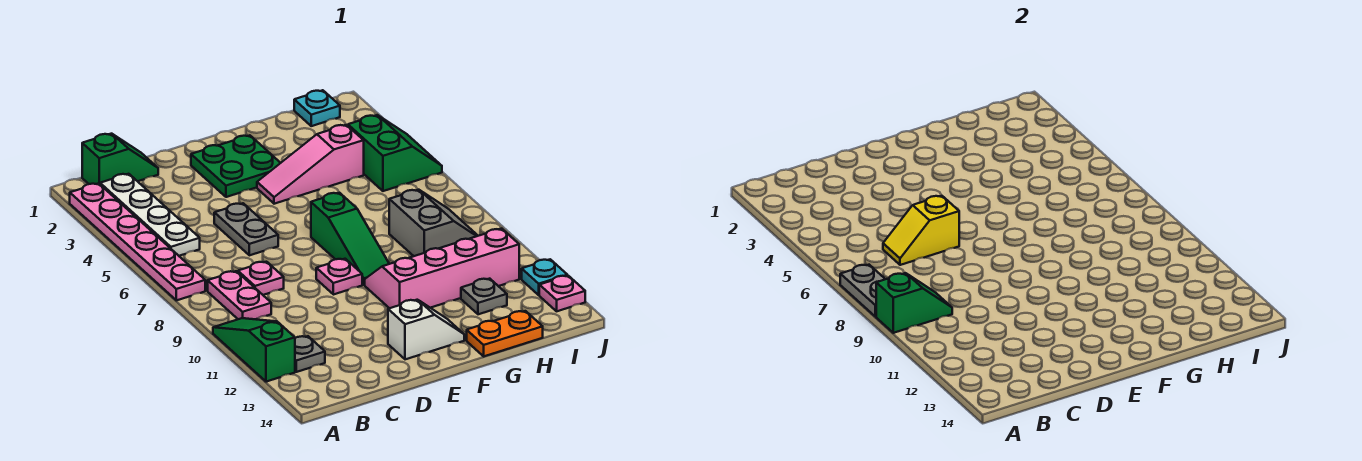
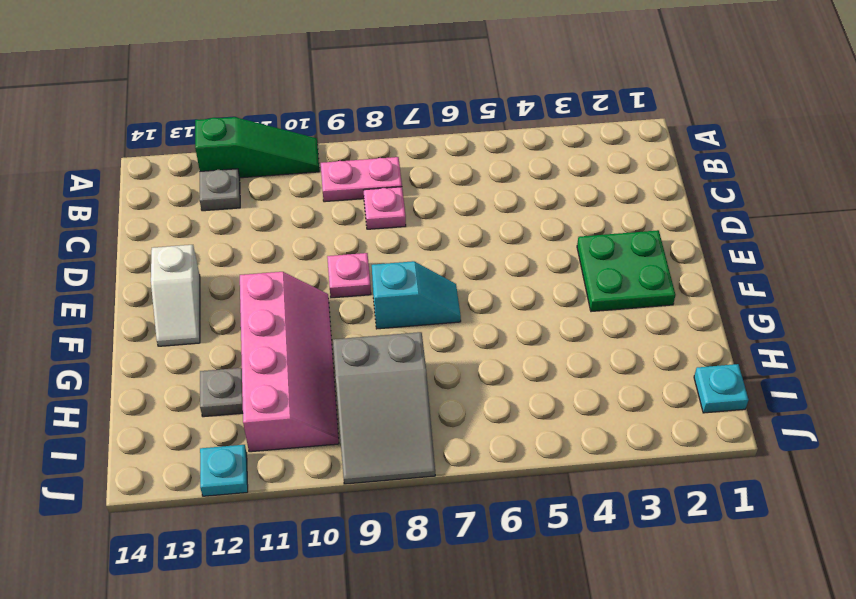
cyan slope F7:F8 level 1 top 8 -> green slope F7:F9 level 1 top 7
grey slope H8:J9 level 1 top H -> grey slope H8:I9 level 1 top H
none -> pink plate A2:A7 level 1
none -> green slope B1:C1 level 1 top B
none -> white plate B2:B5 level 1

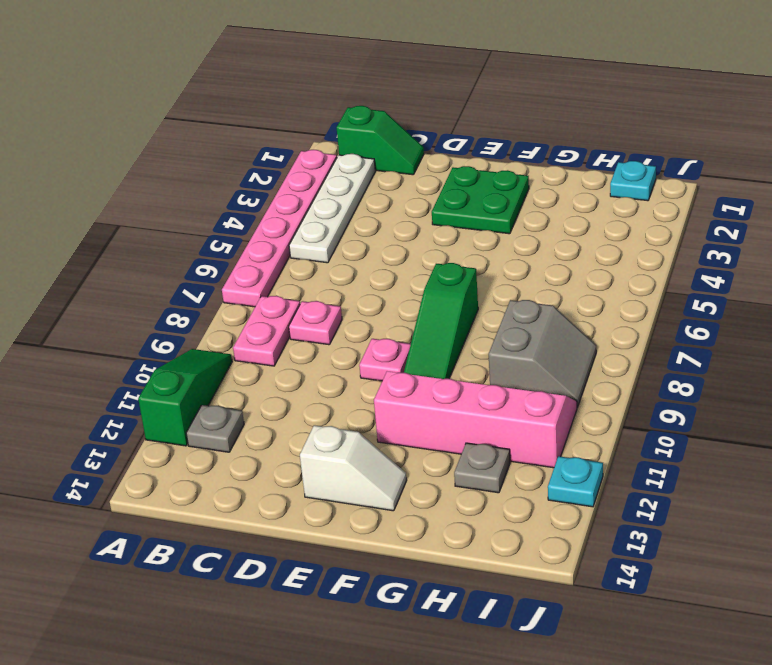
none -> grey plate D5:D6 level 1
none -> pink slope F4:H4 level 1 top H
none -> orange plate G14:H14 level 1

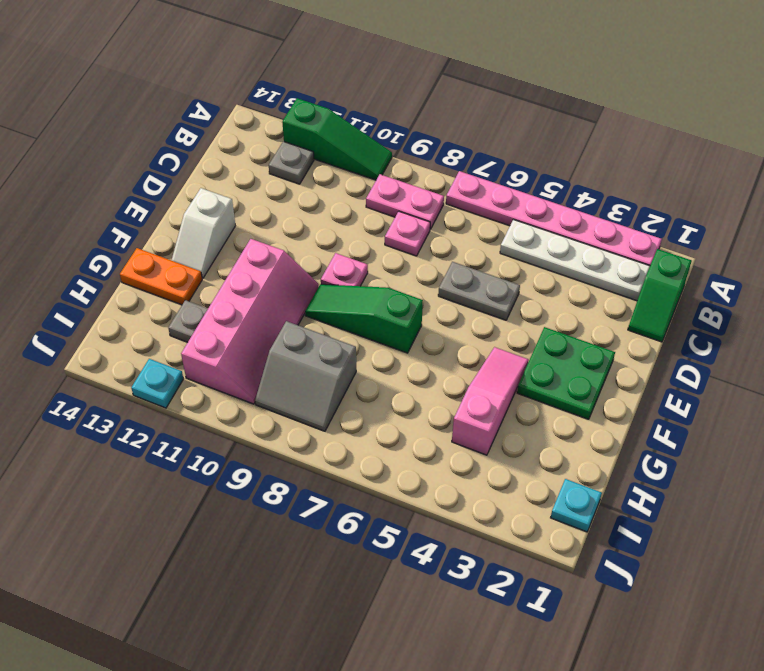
orange plate G13:G14 level 1 -> orange plate G14:H14 level 1
none -> green slope I4:J5 level 1 top I
none -> pink plate J13 level 1
none -> grey plate A7:A8 level 2

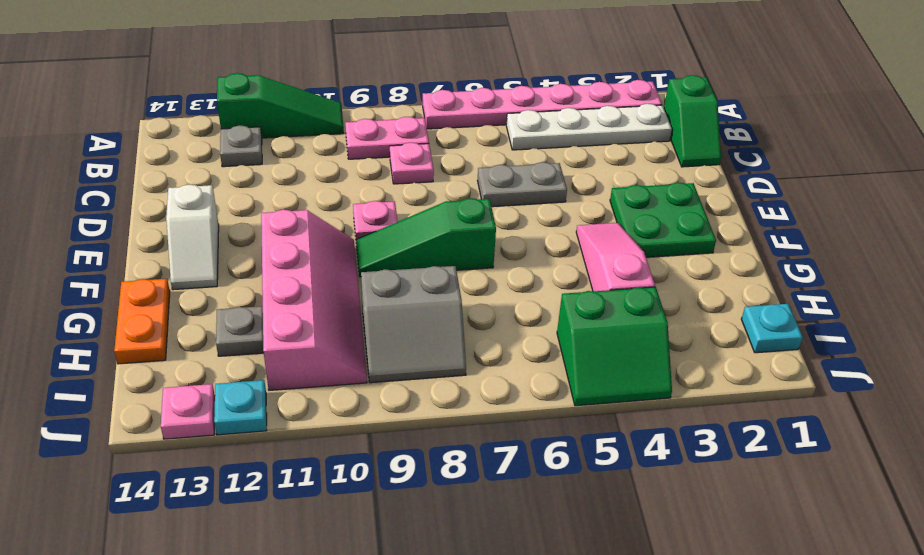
none -> grey plate A7:A8 level 2
none -> green slope A9:B9 level 2 top A
none -> yellow slope C6:D6 level 2 top D

